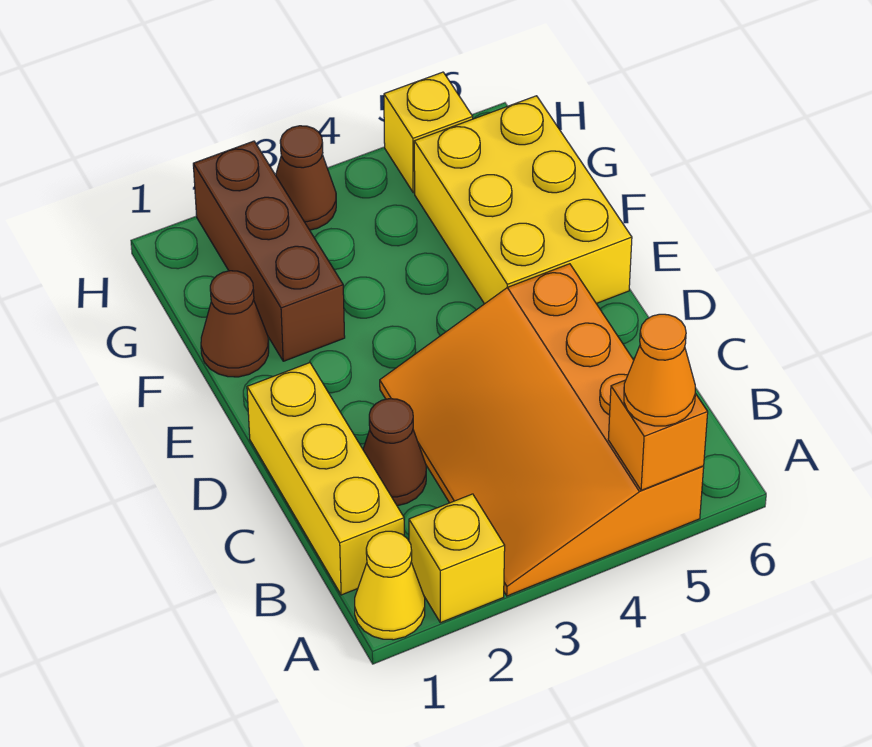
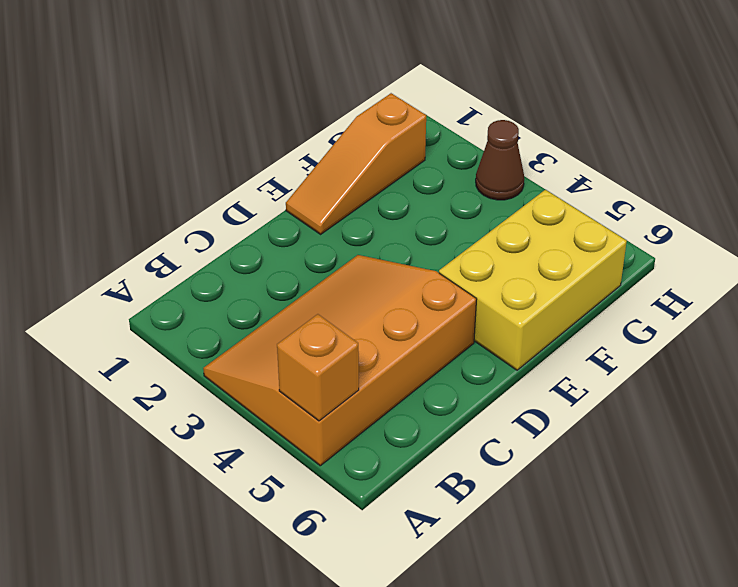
orange slope E1:G1 level 1 top G -> brown cone F1 level 1
none -> yellow cone A1 level 1
none -> yellow brick A2 level 1
none -> yellow brick B1:D1 level 1

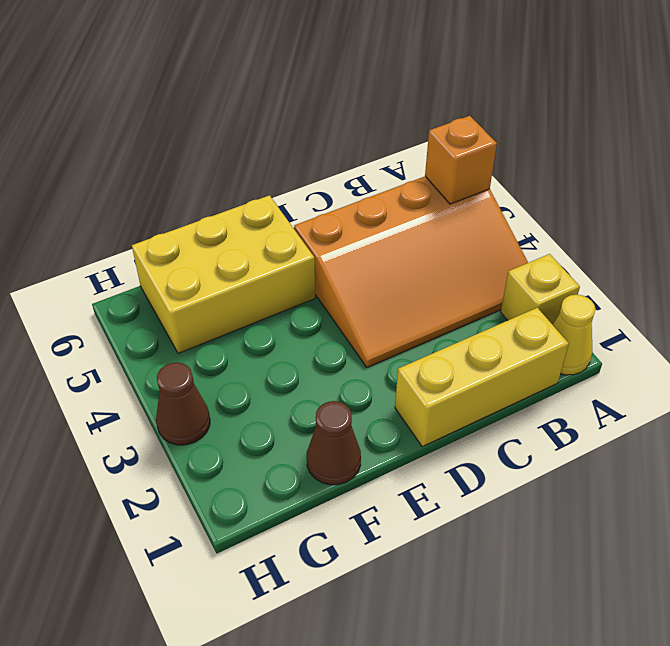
none -> brown cone C2 level 1
none -> brown brick F2:H2 level 1
none -> yellow brick H5 level 1

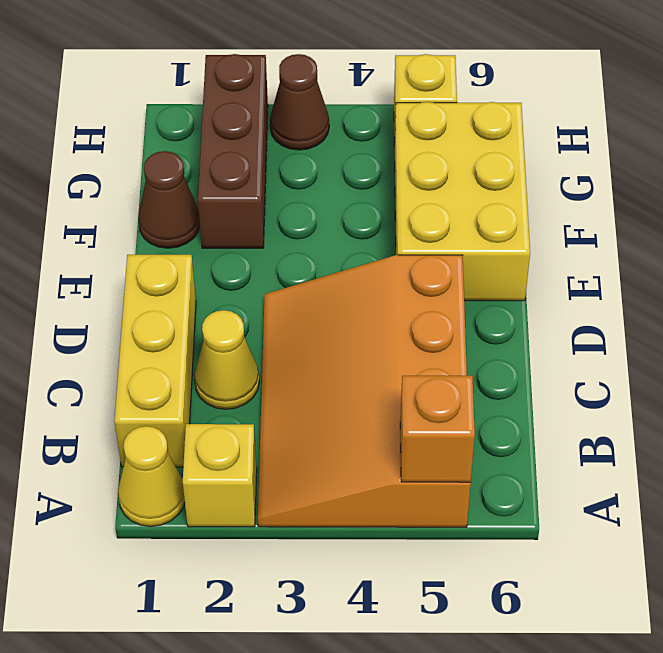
yellow cone C2 level 1 -> brown cone C2 level 1
none -> orange cone A5 level 3

